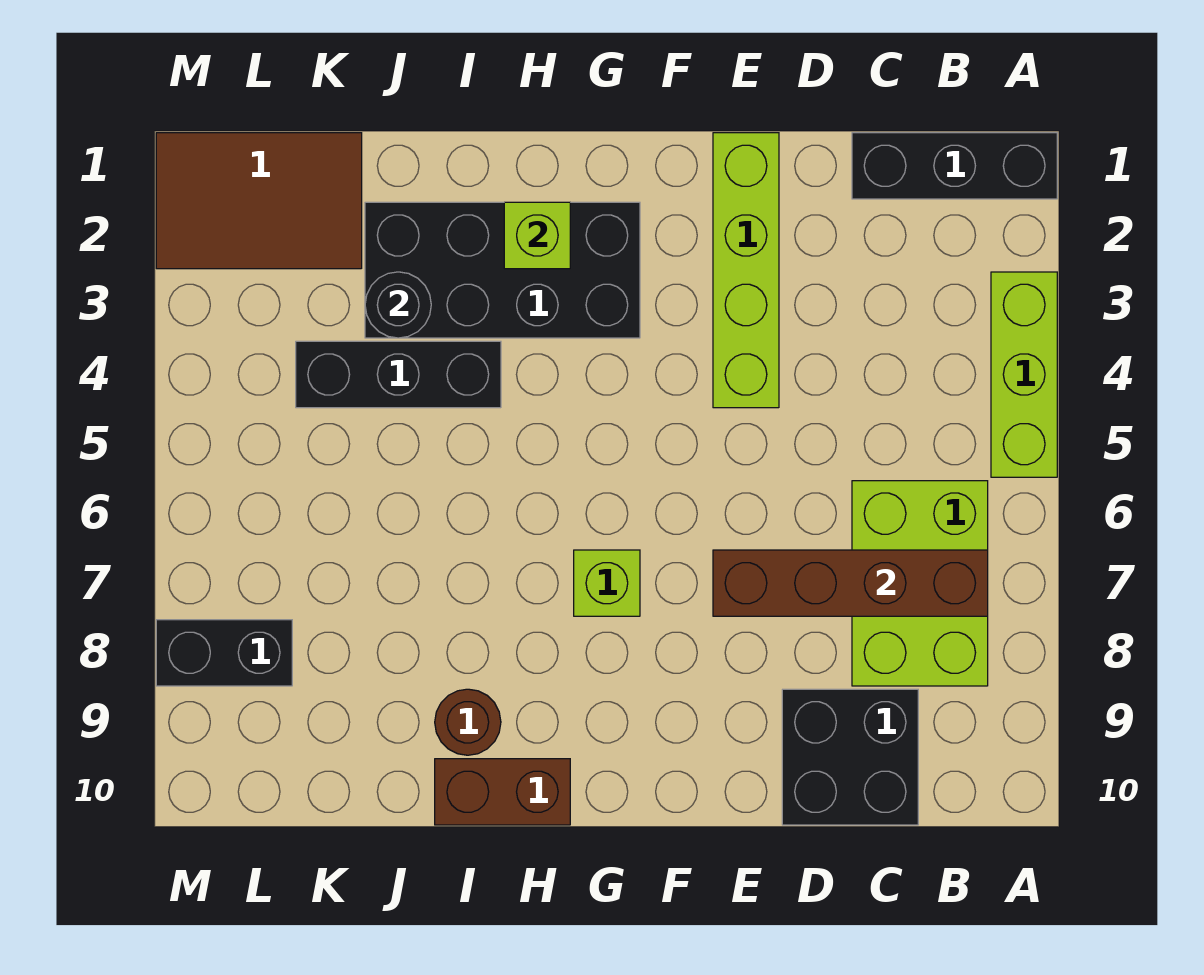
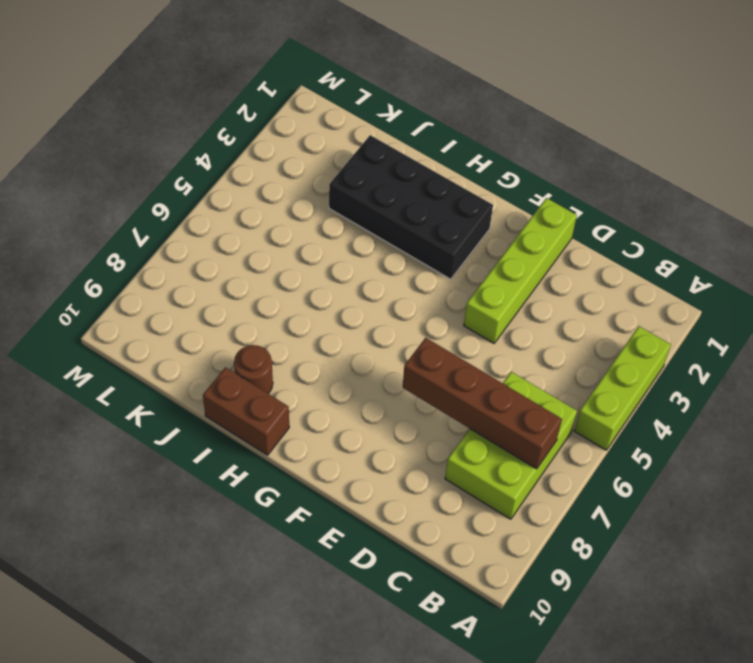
none -> black brick A1:C1 level 1
none -> black brick C9:D10 level 1
none -> lime brick G7 level 1

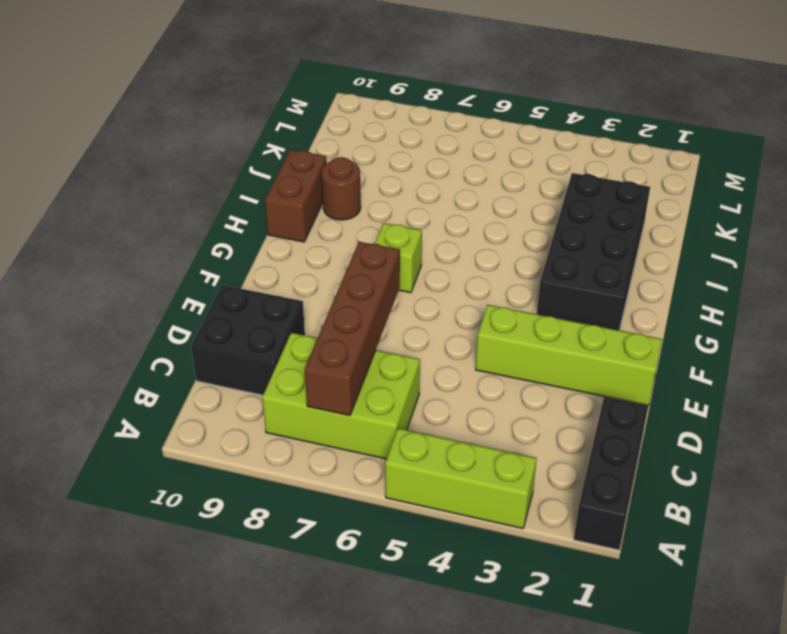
none -> black brick I4:K4 level 1
none -> brown tile K1:M2 level 1
none -> black brick L8:M8 level 1

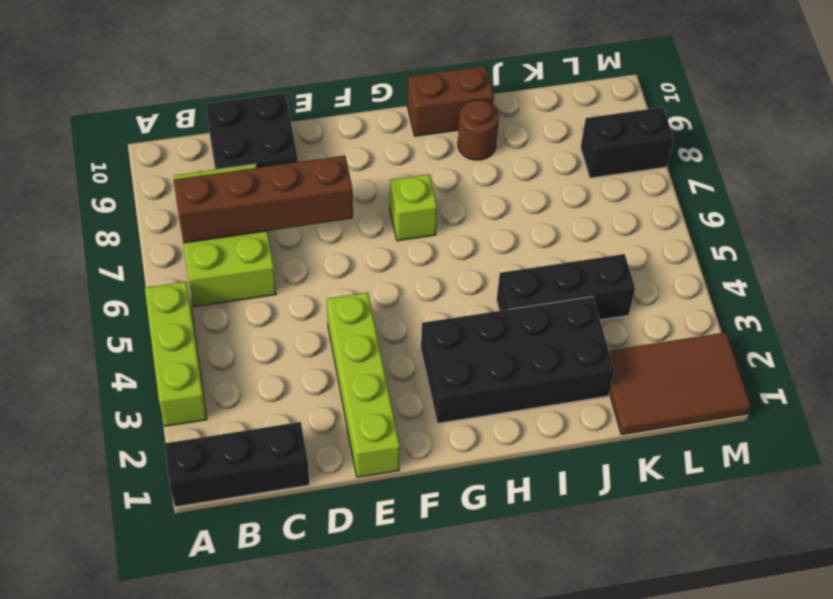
none -> lime brick H2 level 2
none -> black round brick J3 level 2

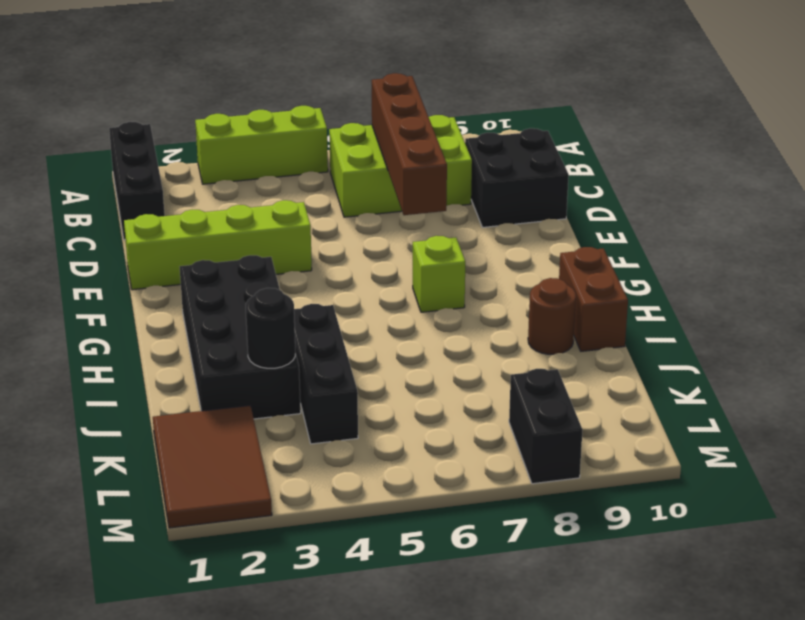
none -> lime brick H2 level 2

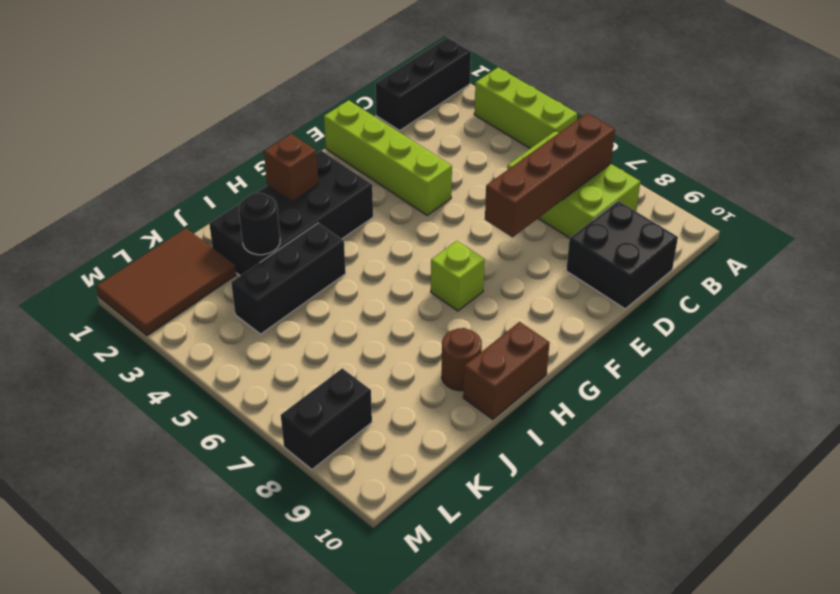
brown brick H2 level 2 -> lime brick H2 level 2

